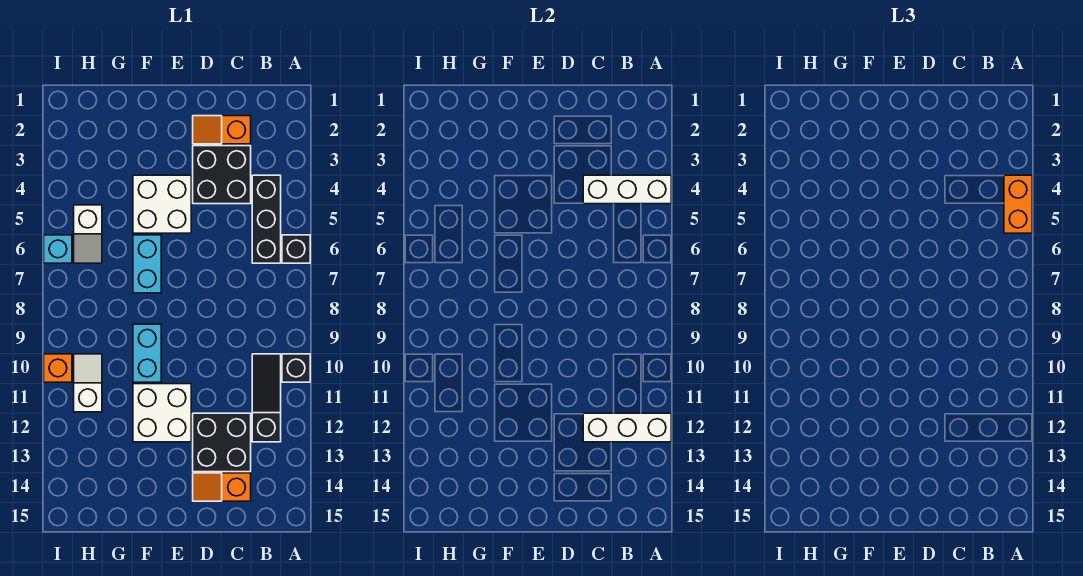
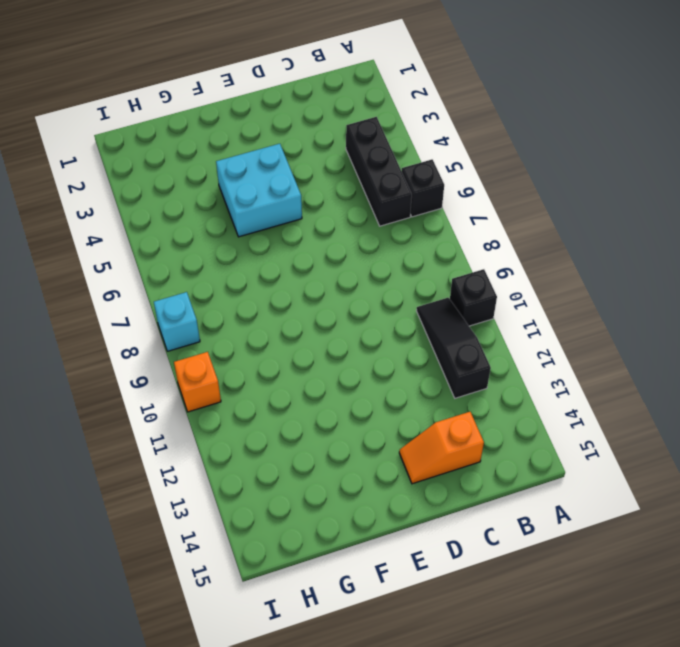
cyan brick E4:F5 level 1 -> white brick E4:F5 level 1
cyan brick I8 level 1 -> cyan brick I6 level 1
none -> orange slope C2:D2 level 1 top C
none -> black brick C3:D4 level 1
none -> black brick C12:D13 level 1

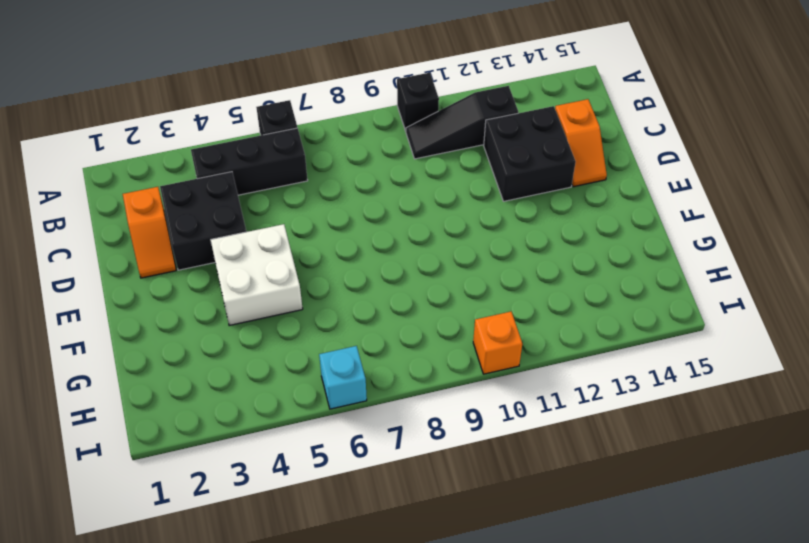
none -> white brick E11:F12 level 1
none -> cyan brick F6:F7 level 1
none -> cyan brick F9:F10 level 1

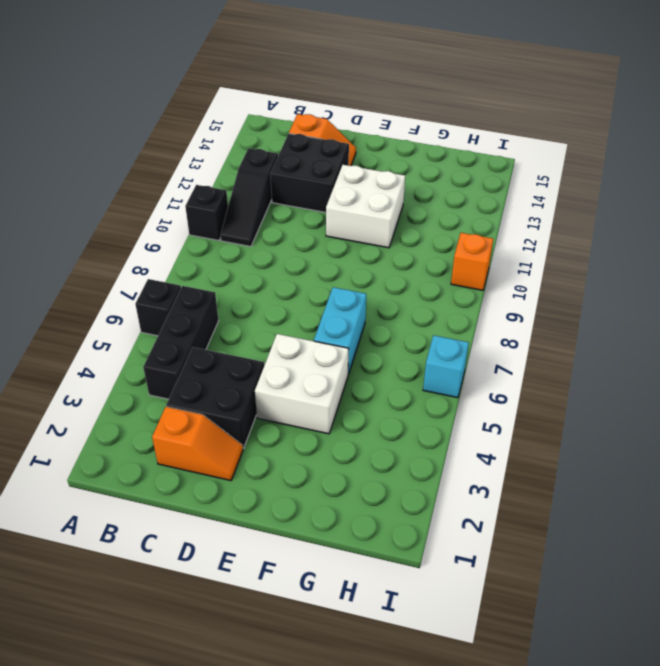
none -> cyan brick F9:F10 level 1
none -> white slope H5:H6 level 1 top 5
none -> white slope H10:H11 level 1 top 11

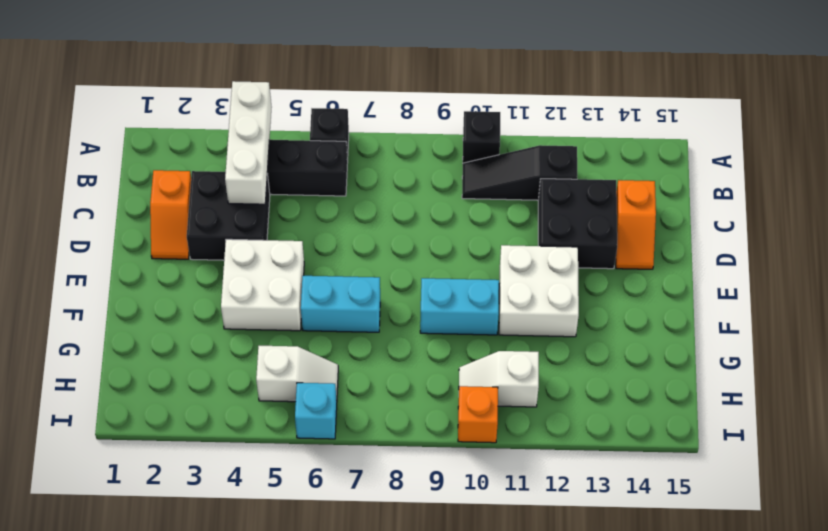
none -> white brick A12:C12 level 2
none -> orange brick A4:A5 level 3

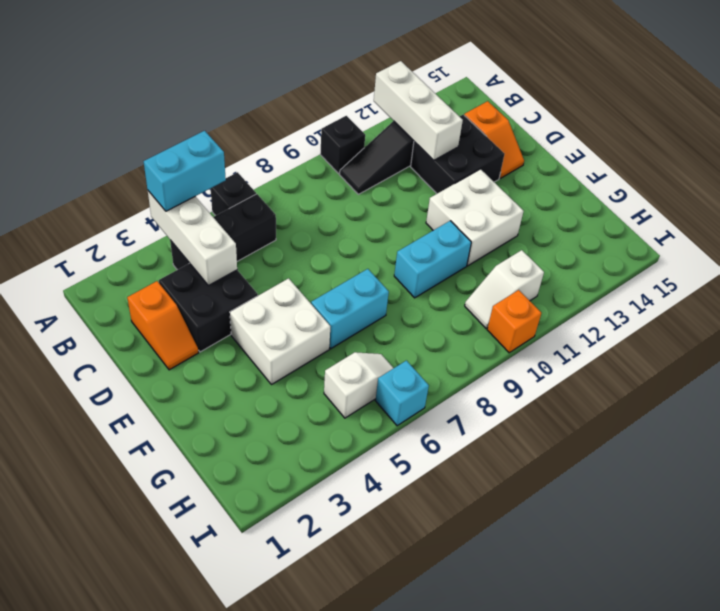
cyan brick A4:A5 level 3 -> orange brick A4:A5 level 3

